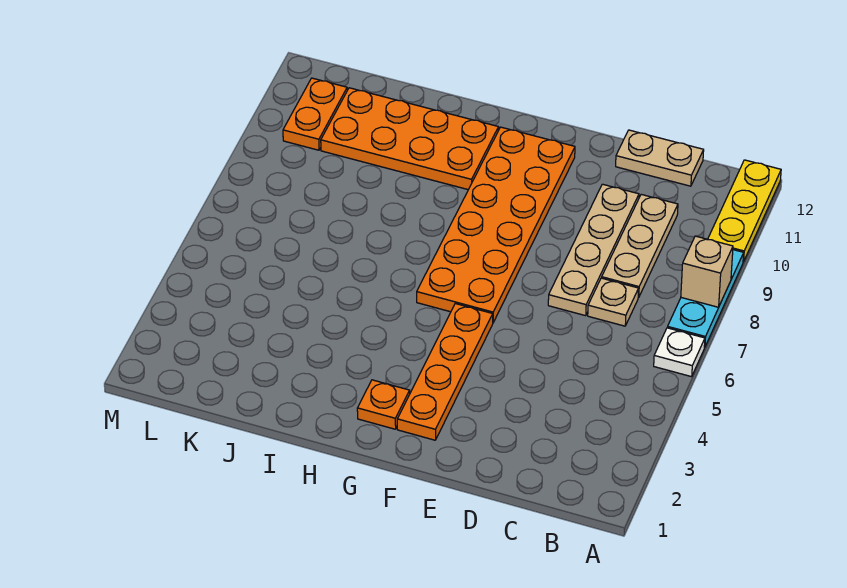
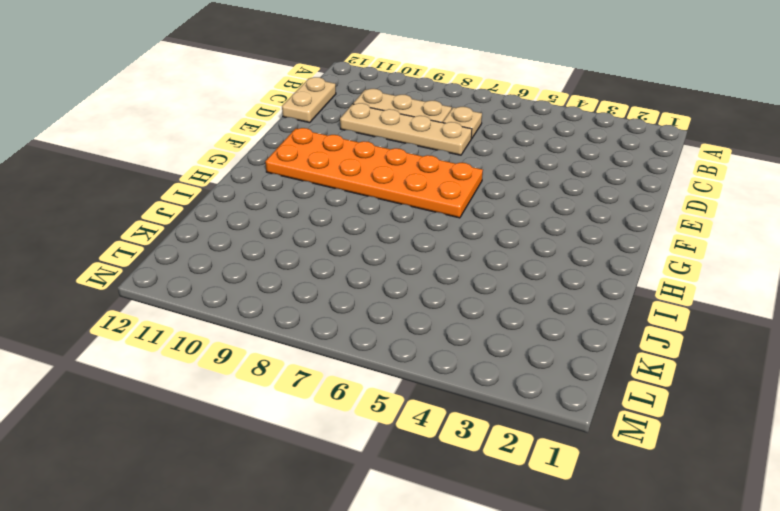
none -> white plate A6 level 1
none -> cyan plate A7:A9 level 1
none -> yellow plate A10:A12 level 1

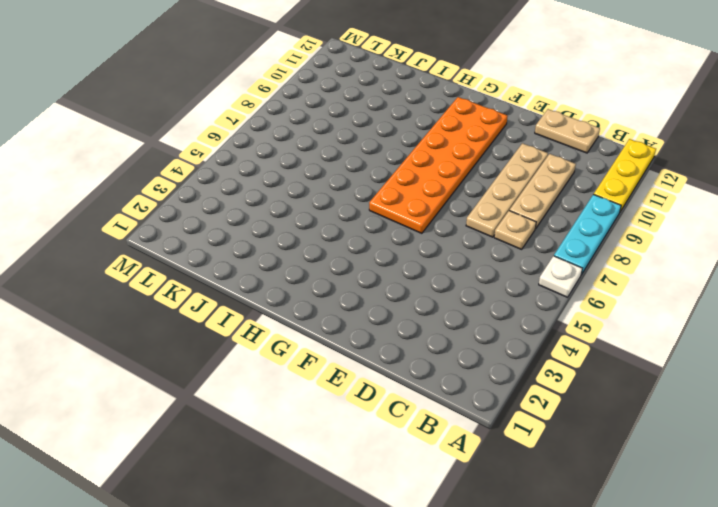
none -> orange plate F2:F5 level 1
none -> orange plate G2 level 1
none -> orange plate H10:K11 level 1

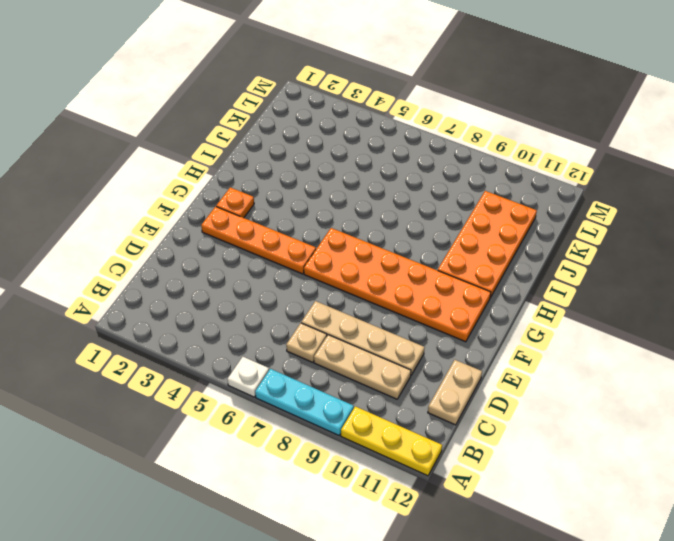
none -> orange plate L10:L11 level 1
none -> tan brick A8 level 2

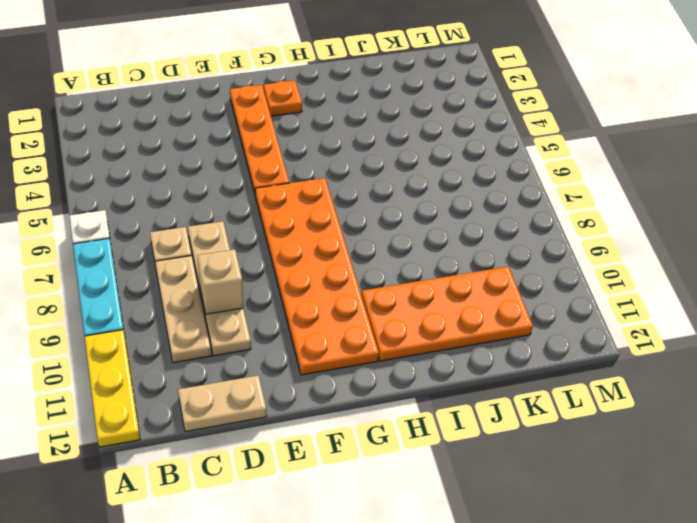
tan brick D9 level 2 -> tan brick A8 level 2
none -> orange plate L10:L11 level 1

